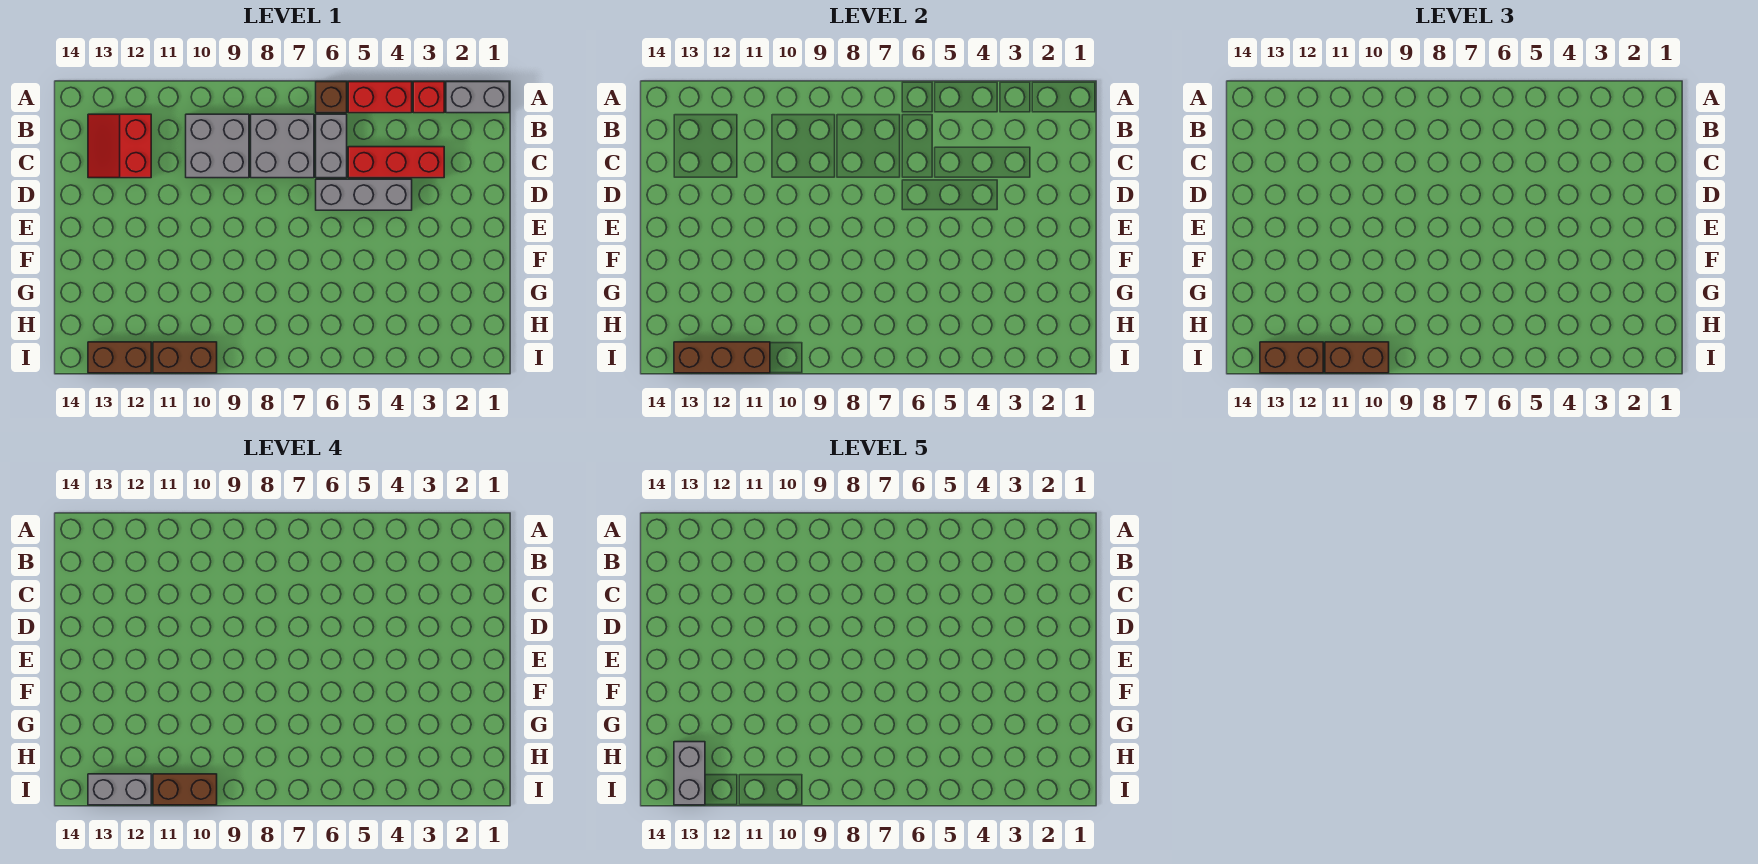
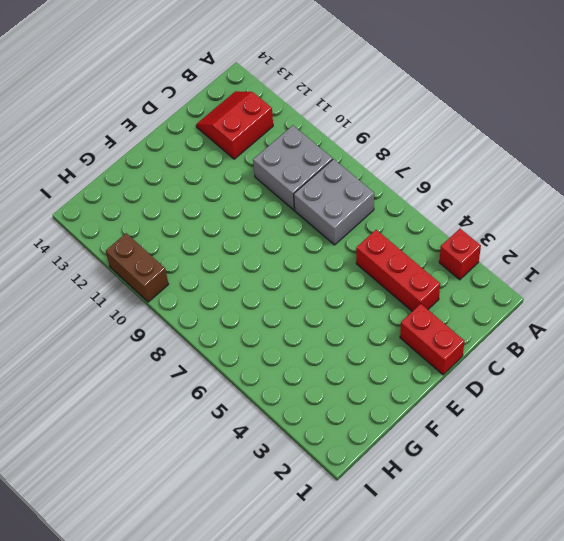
red brick D1:D2 level 1 -> red brick A4:A5 level 1
none -> grey brick A1:A2 level 1
none -> brown brick A6 level 1
none -> grey brick B6:C6 level 1

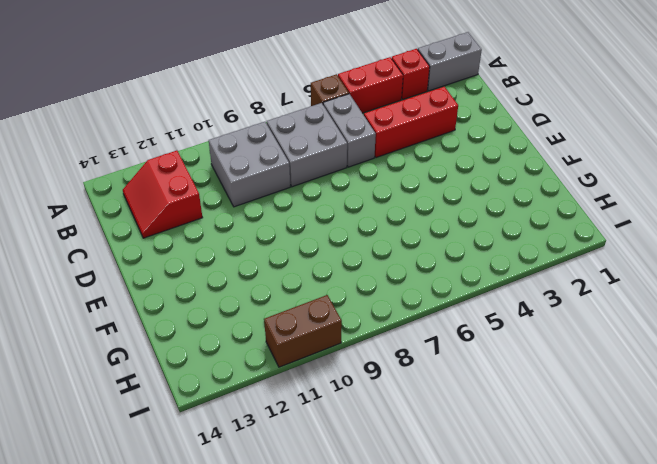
none -> grey brick D4:D6 level 1
none -> brown brick I12:I13 level 1
none -> brown brick I11:I13 level 2

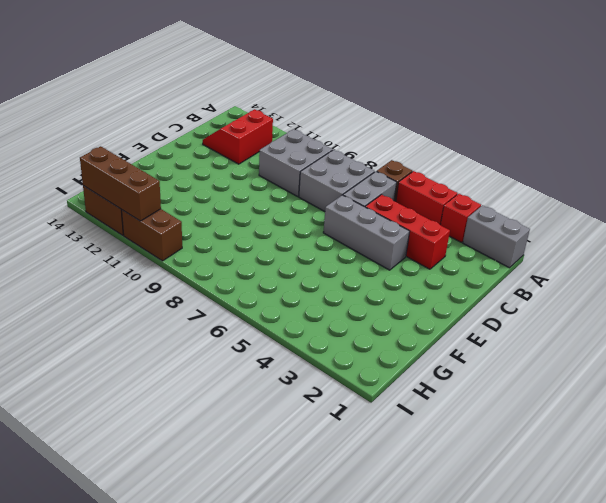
none -> brown brick I10:I11 level 3
none -> brown brick I12:I13 level 3
none -> brown brick I10:I11 level 4

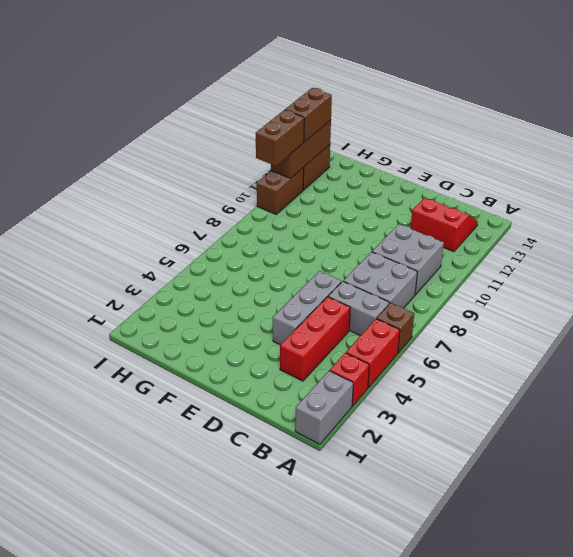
none -> brown brick I10:I11 level 4
none -> grey brick I12:I13 level 4
none -> grey brick H13:I13 level 5

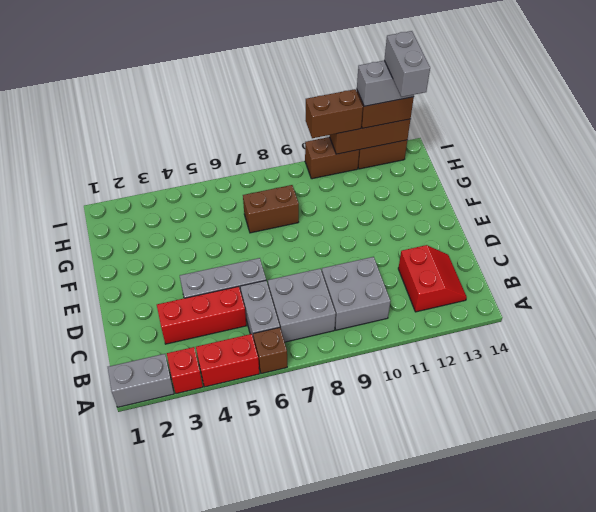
brown brick G7:G8 level 1 -> brown brick I10:I11 level 4

